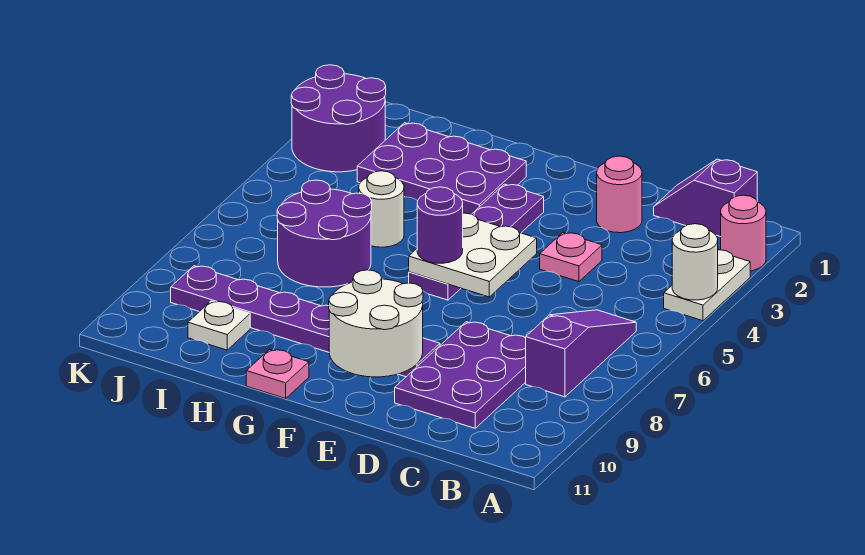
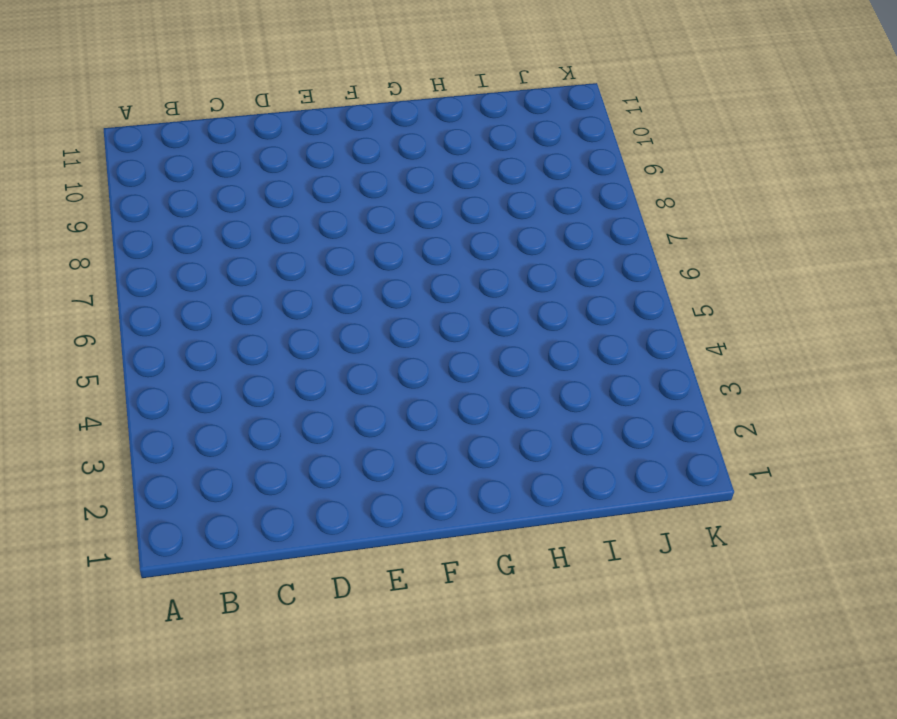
none -> pink round brick A2 level 1
none -> white plate A3:A4 level 1
none -> purple slope B1:C1 level 1 top B

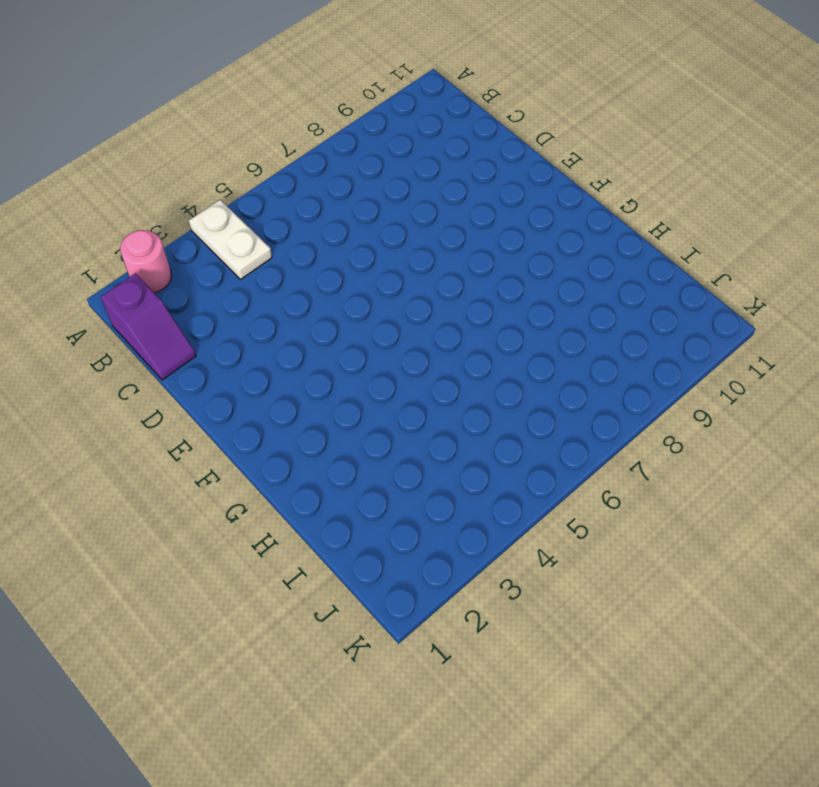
white plate A4:B4 level 1 -> white plate A3:A4 level 1
none -> purple slope B6:B8 level 1 top 8
none -> purple plate C8:D10 level 1
none -> pink round brick D2 level 1

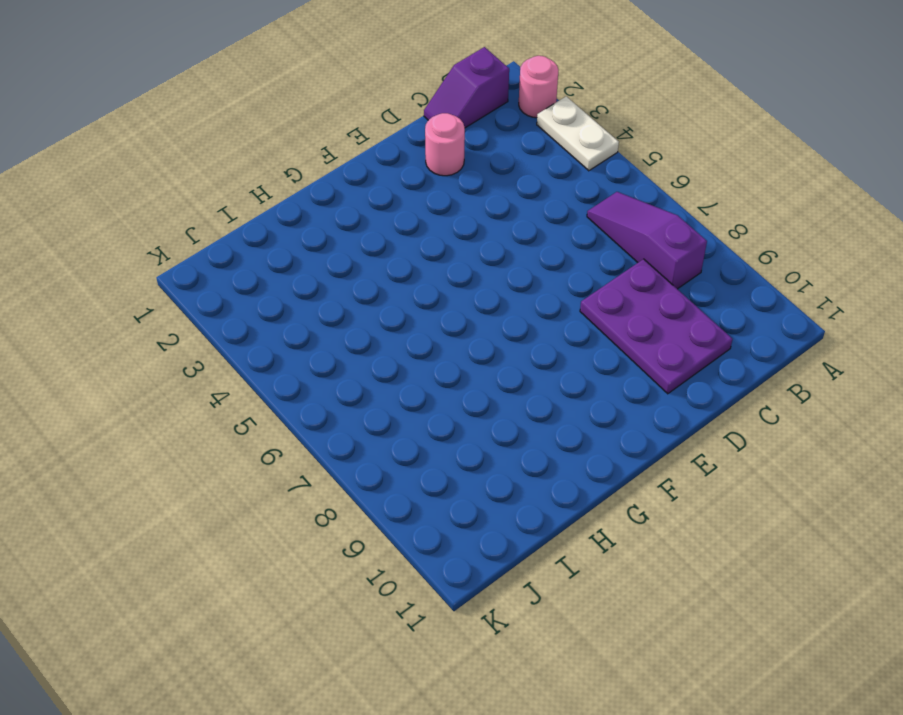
none -> pink plate D4 level 1
none -> purple plate E9:J9 level 1
none -> purple plate F3:F6 level 1

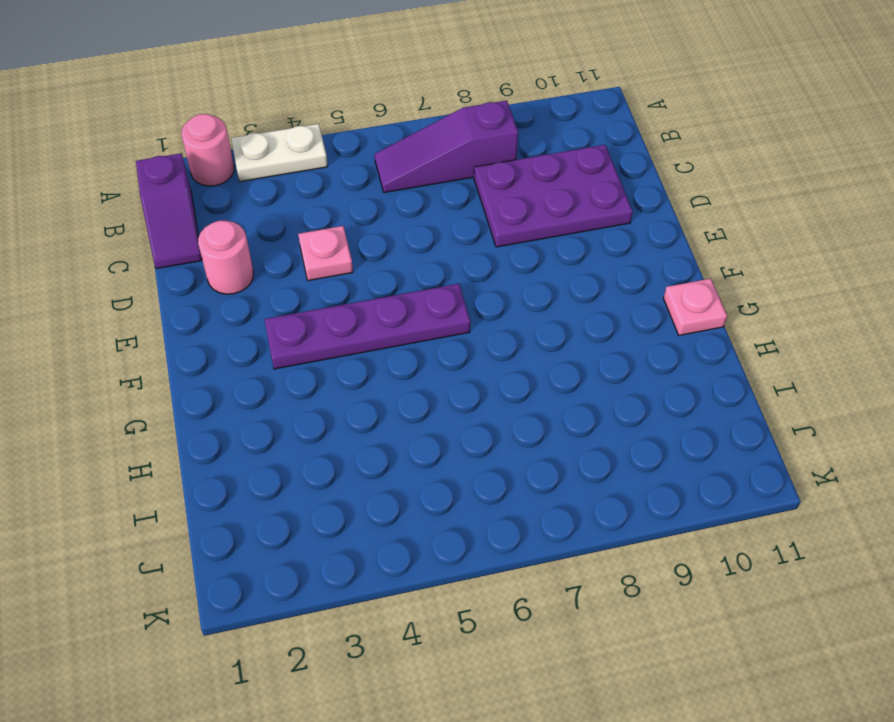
none -> purple plate E9:J9 level 1
none -> purple plate G2:I3 level 1
none -> white round brick H5 level 1

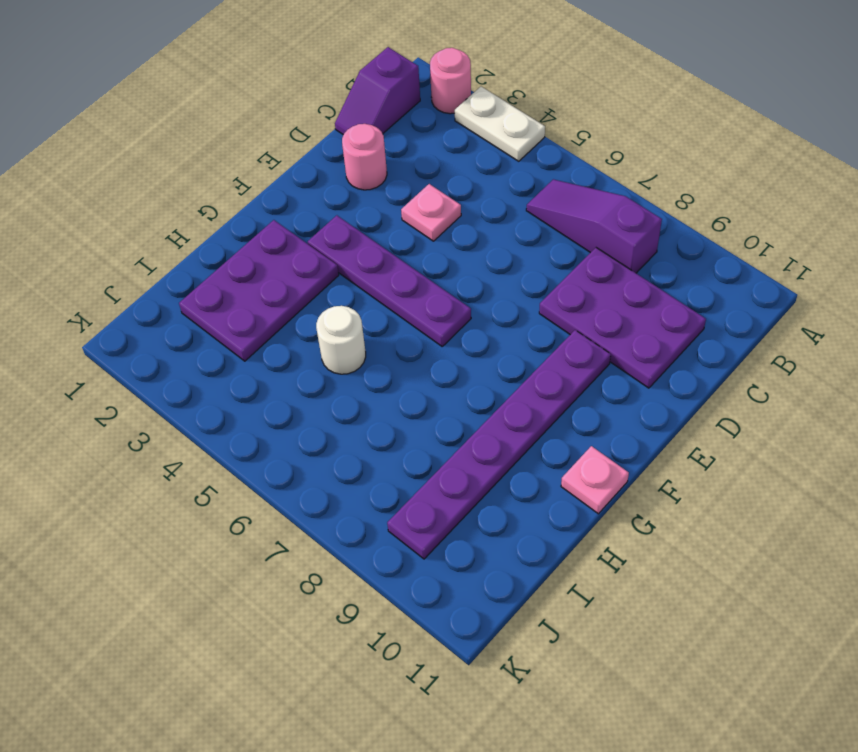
none -> purple round brick H6:I7 level 1
none -> white plate I10 level 1
none -> purple round brick J2:K3 level 1

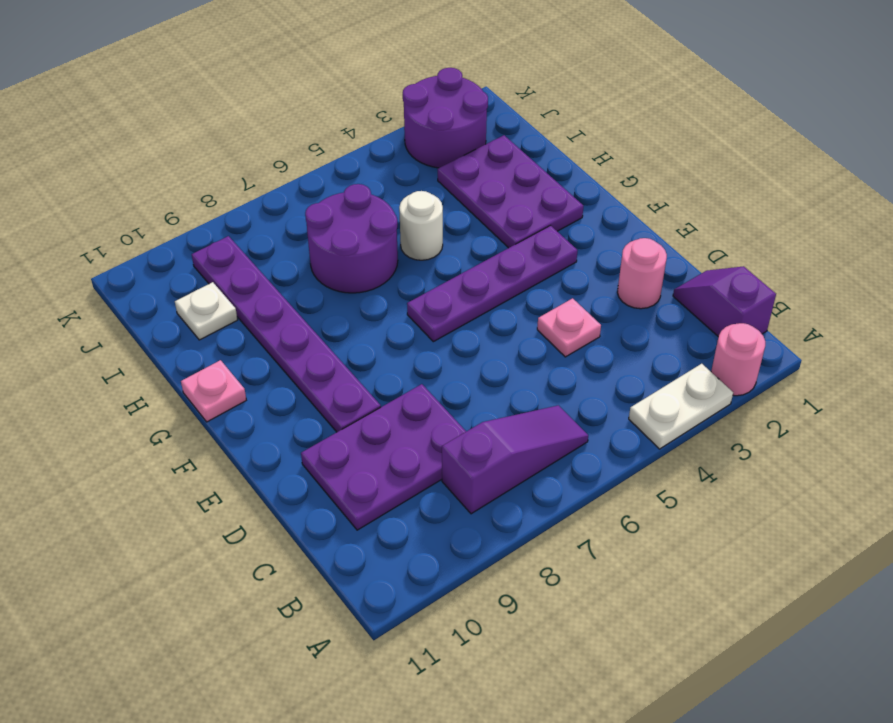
none -> white round brick A4 level 2
none -> white plate E5:F6 level 2
none -> white round brick E9:F10 level 2

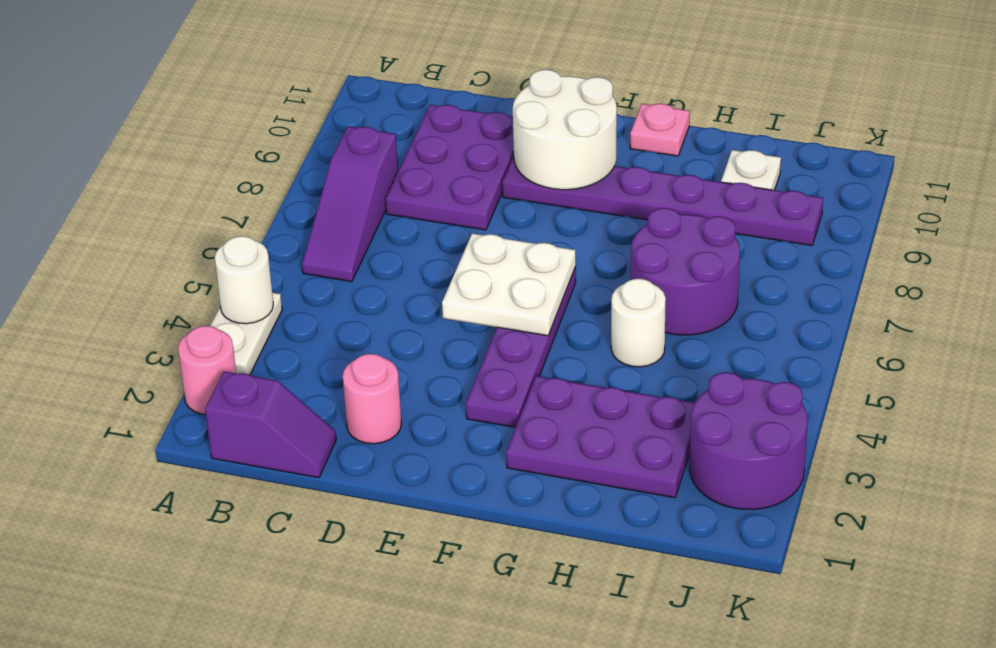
none -> pink plate D4 level 1
none -> purple round brick F6 level 3

